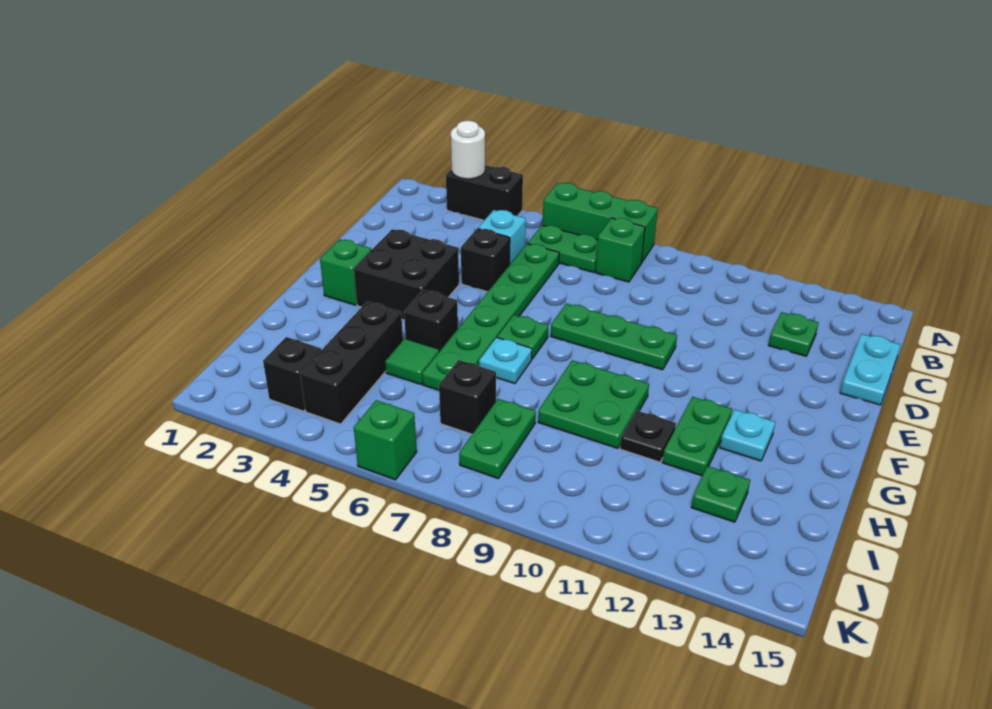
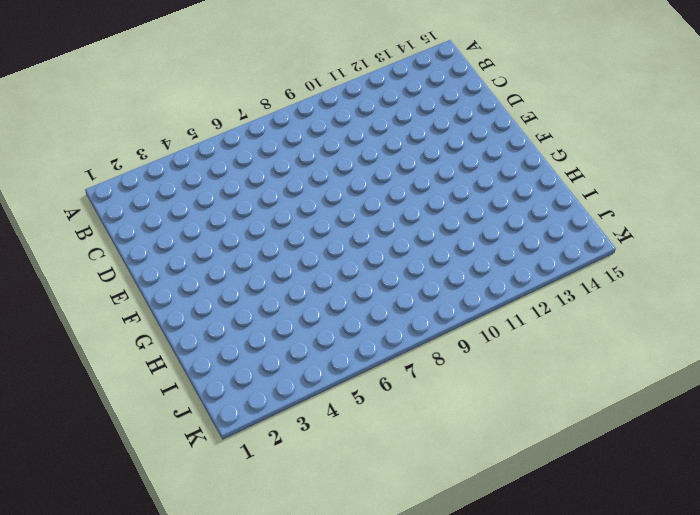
none -> black brick A3:A4 level 1
none -> green brick A6:A8 level 1
none -> green plate B6:B7 level 1

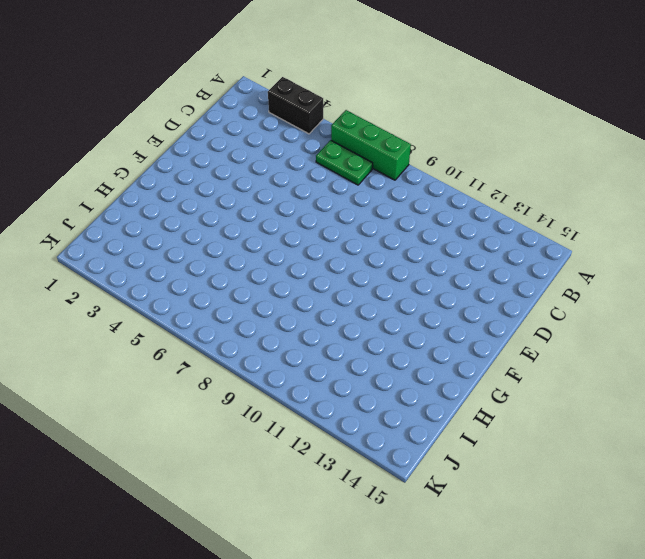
none -> green brick B8 level 1
none -> cyan brick C5 level 1
none -> green plate C6:H6 level 1

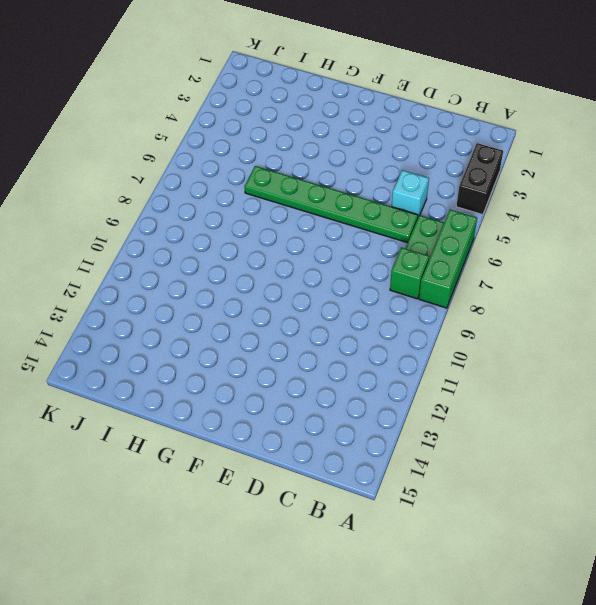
none -> green plate C13 level 1
none -> cyan plate C15:D15 level 1
none -> black brick D5 level 1

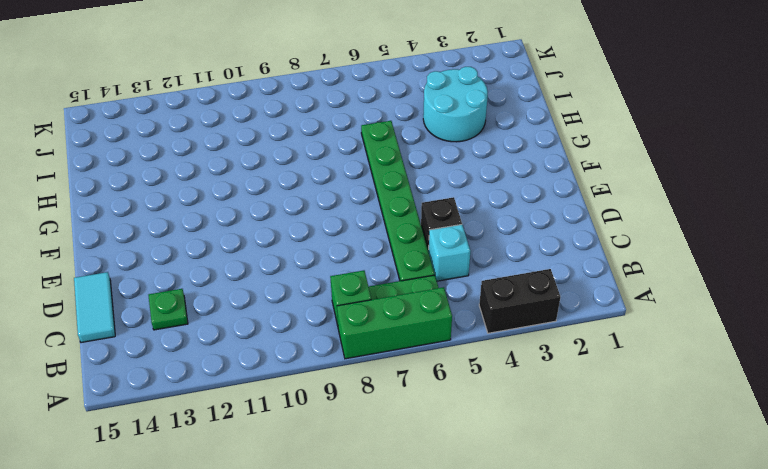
cyan tile C15:D15 level 1 -> cyan plate C15:D15 level 1
cyan round brick H3:I4 level 1 -> black brick H4:J4 level 1
none -> black brick E3:F4 level 1
none -> green plate E8:E10 level 1
none -> green brick F2 level 1

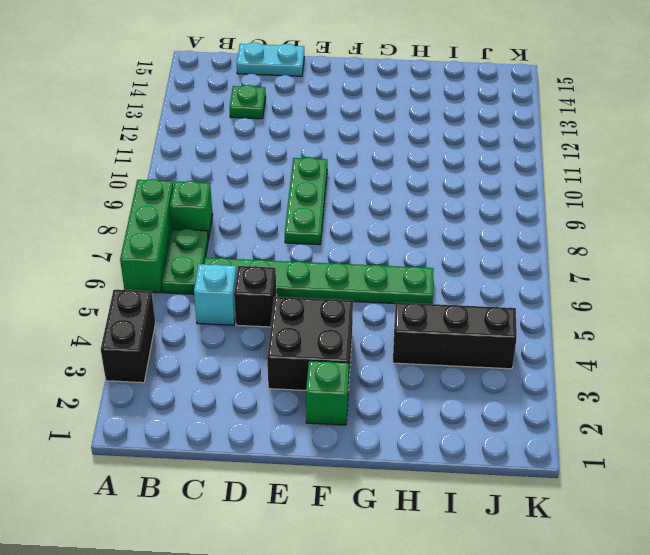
none -> green plate F7 level 1
none -> black brick G5 level 1
none -> cyan plate G7 level 1

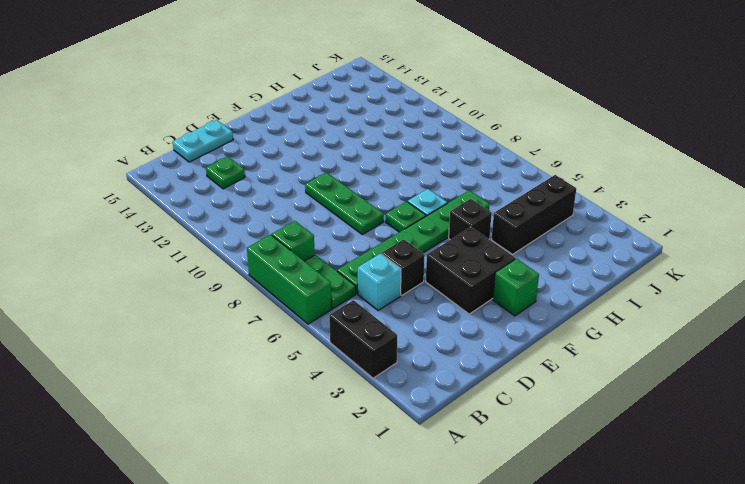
none -> green plate G9:H10 level 1
none -> green plate G12:H12 level 1
none -> cyan plate G13 level 1

